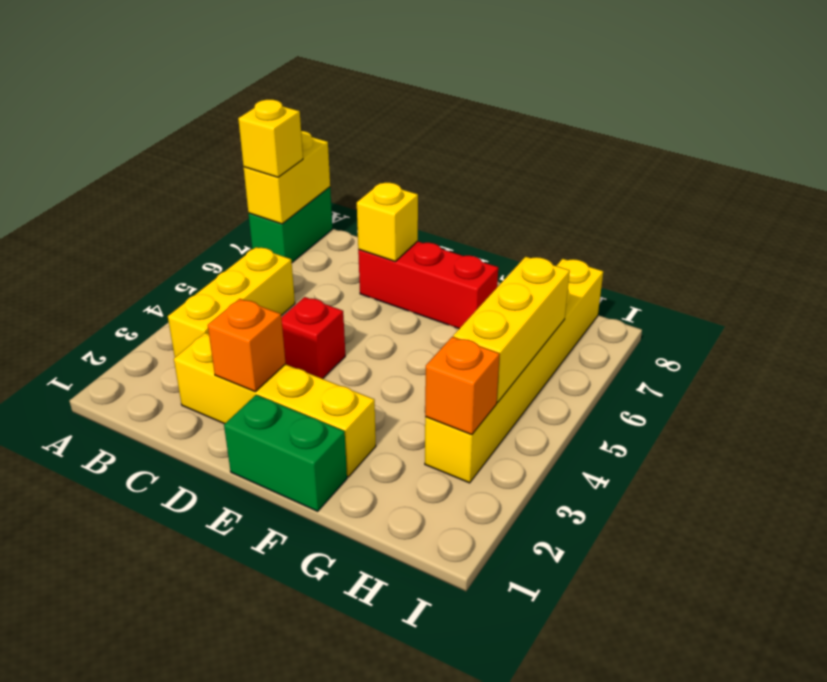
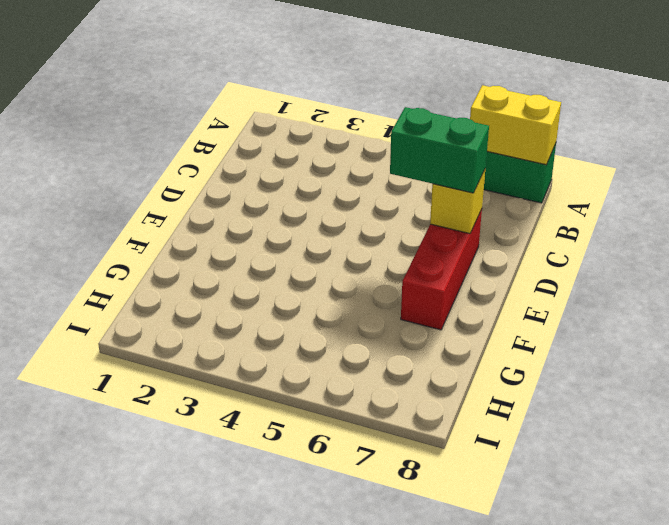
green brick D6:D7 level 3 -> green brick E1:F1 level 1
none -> yellow brick B3:B5 level 1
none -> yellow brick C2:F2 level 1
none -> red brick D4 level 1

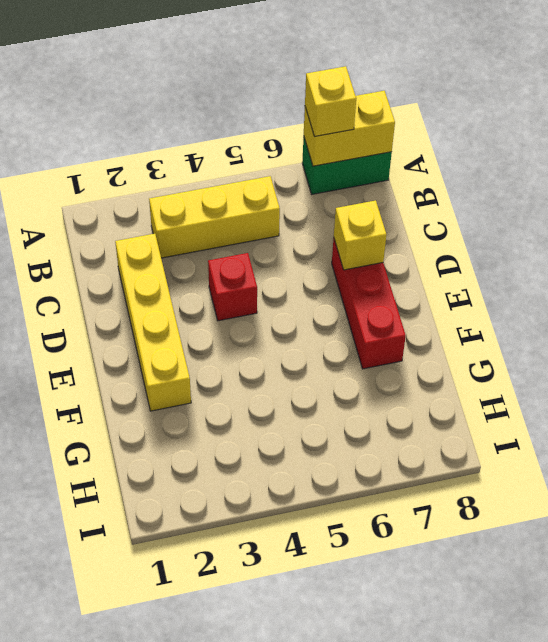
none -> green brick E1:F1 level 1
none -> yellow brick H3:H8 level 1
none -> orange brick D2 level 2

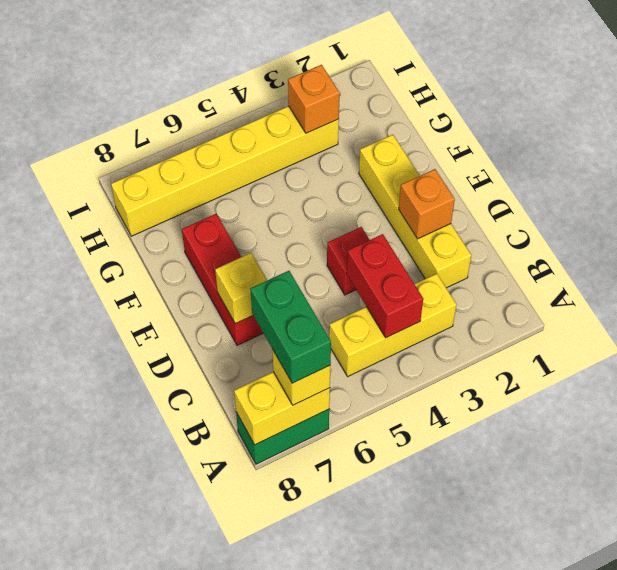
green brick A7:B7 level 4 -> green brick E1:F1 level 1
red brick B4:C4 level 2 -> none
none -> yellow brick H4:H6 level 2

